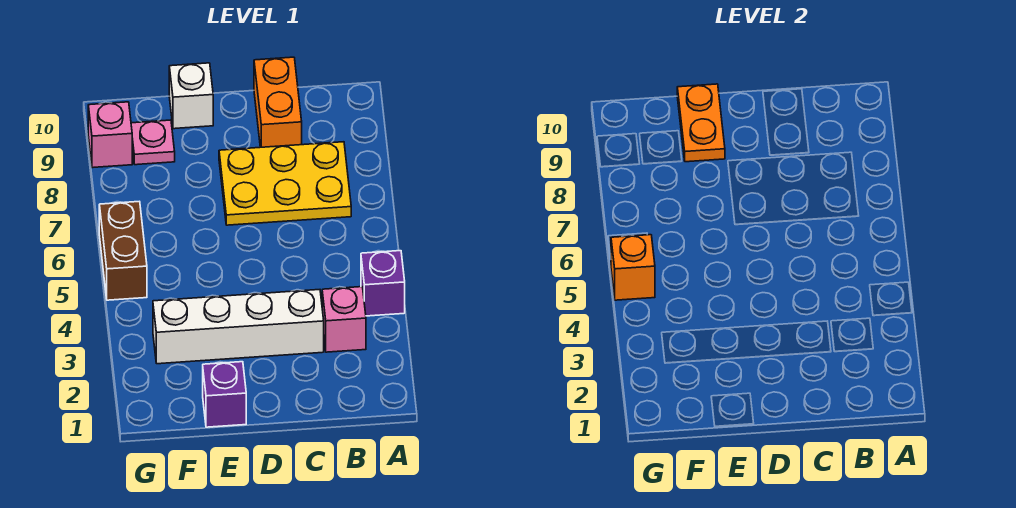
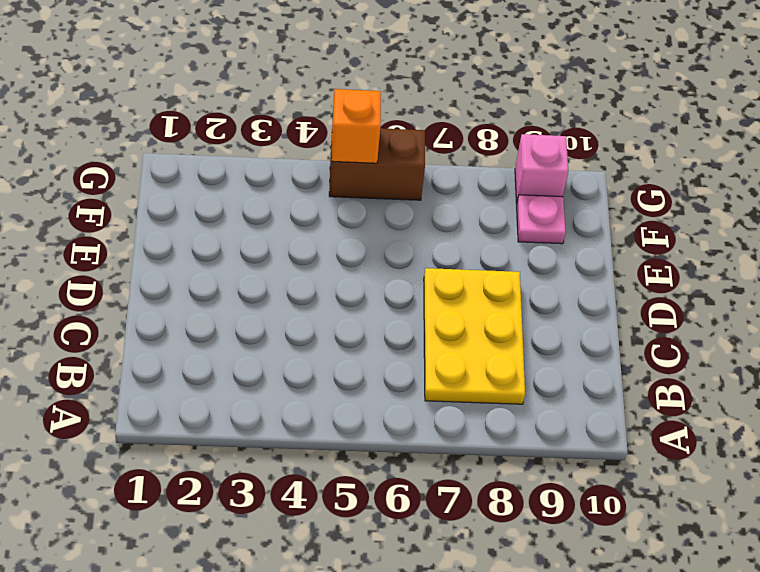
none -> purple brick A4 level 1
none -> pink brick B3 level 1
none -> white brick C3:F3 level 1

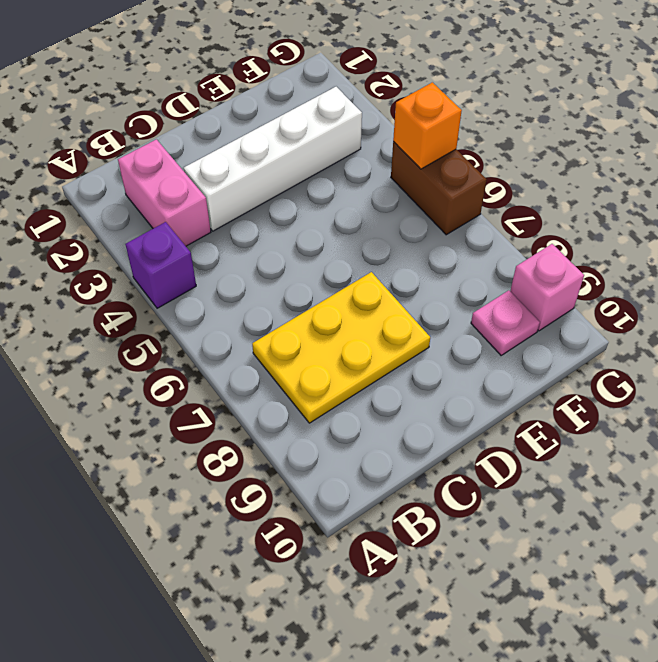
pink brick B2:B3 level 1 -> pink brick B3 level 1
none -> orange brick C9:C10 level 1
none -> purple brick E1 level 1
none -> white brick E10 level 1

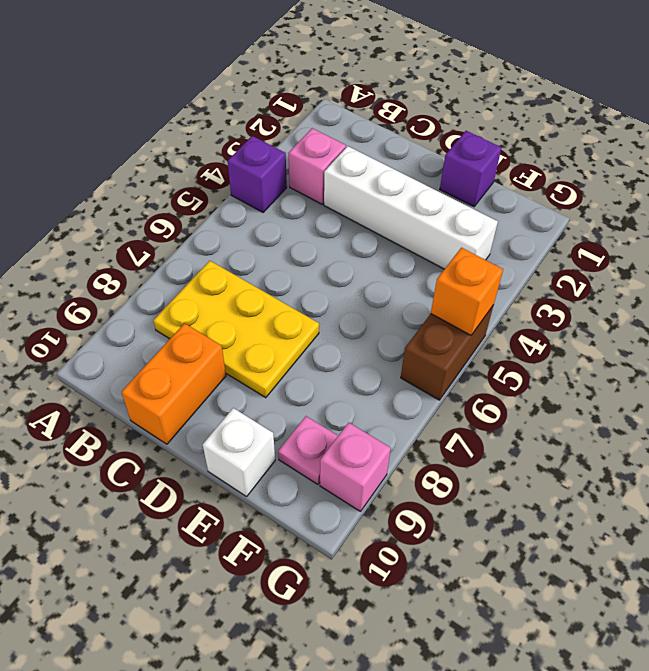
none -> orange plate E9:E10 level 2

